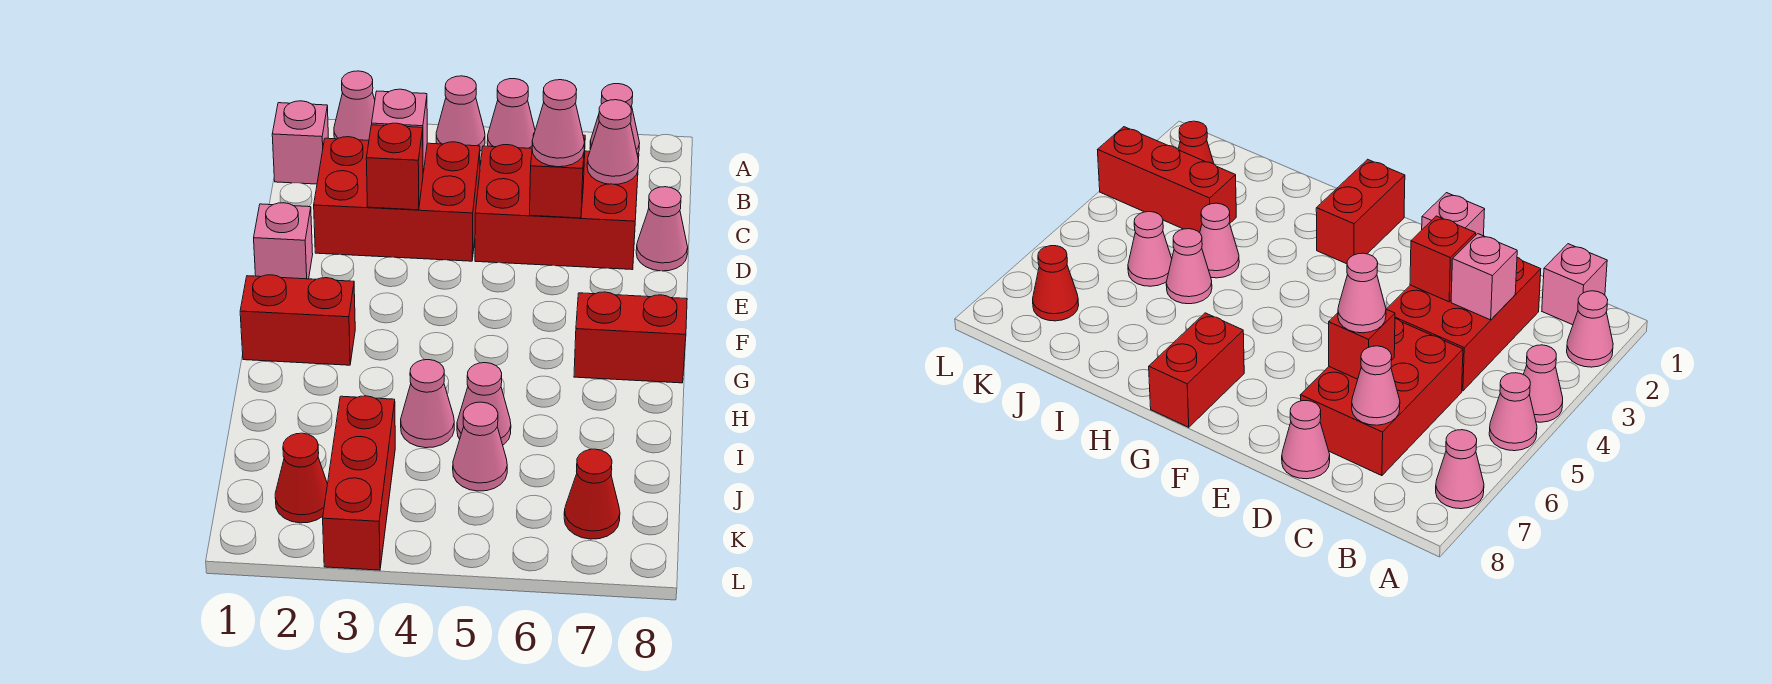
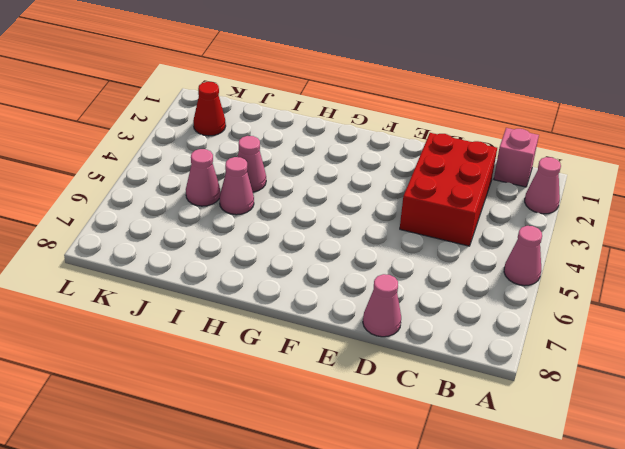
none -> pink cone A4 level 1
none -> pink cone A7 level 1
none -> red brick C5:D7 level 1

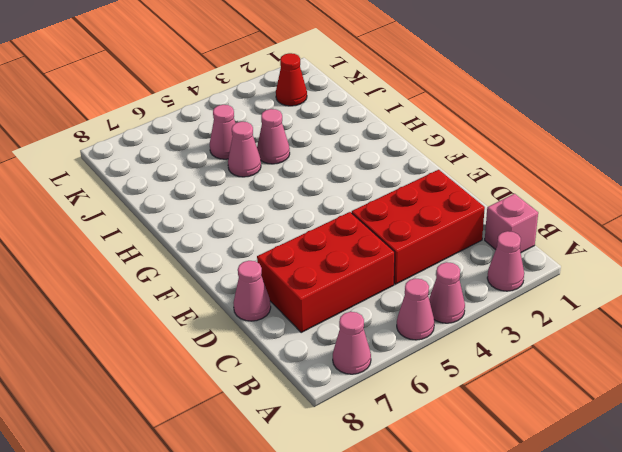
none -> pink brick E1 level 1
none -> red brick G1:G2 level 1
none -> red brick G7:G8 level 1

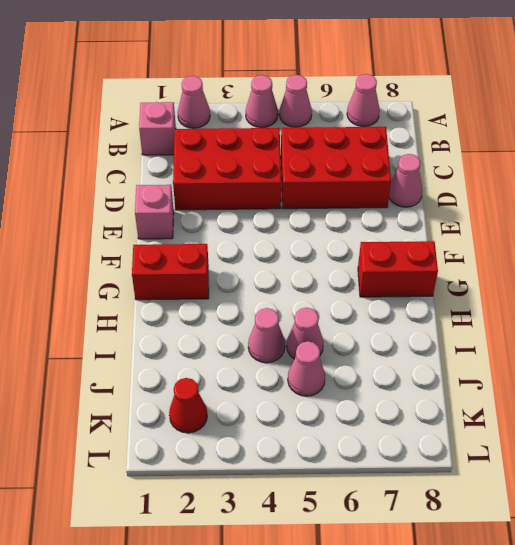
none -> red brick J3:L3 level 1
none -> red cone K7 level 1
none -> pink brick C3 level 2

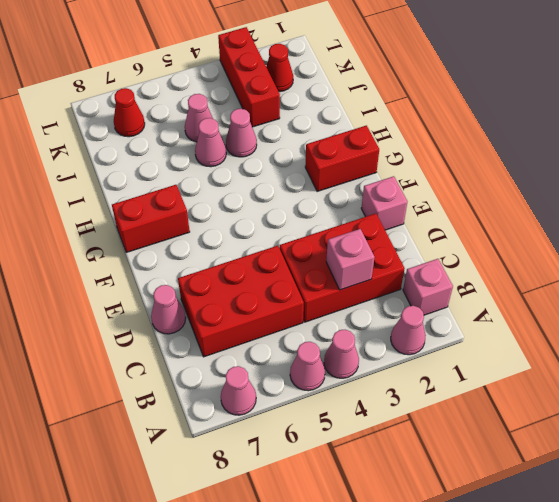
none -> pink cone C7 level 2
none -> red brick D3 level 2
none -> red brick D6 level 2

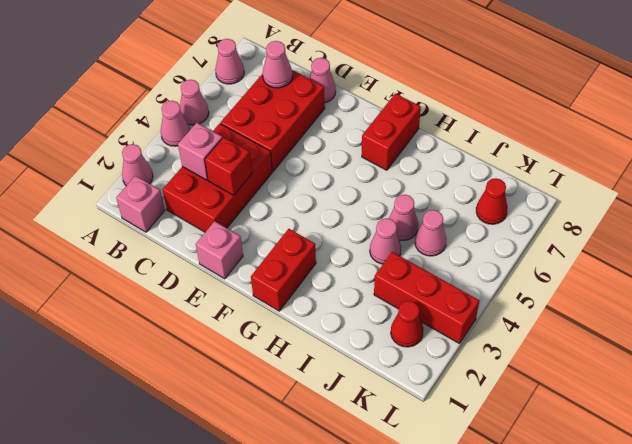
none -> red brick D6 level 2
none -> pink cone D6 level 3

